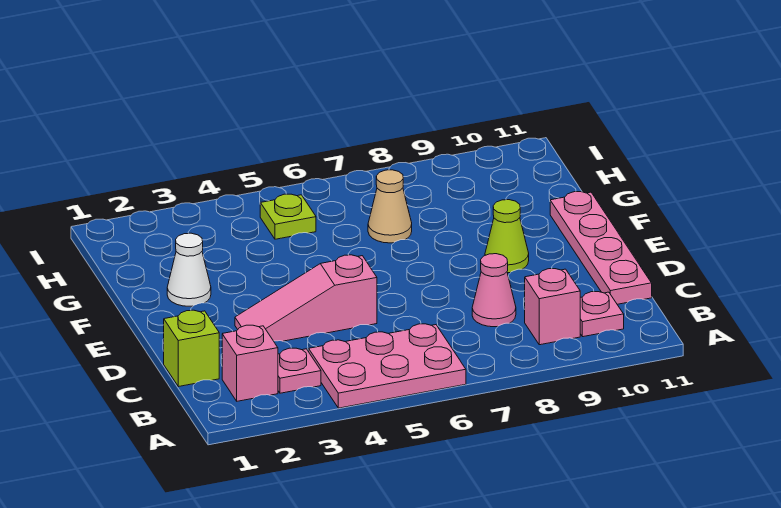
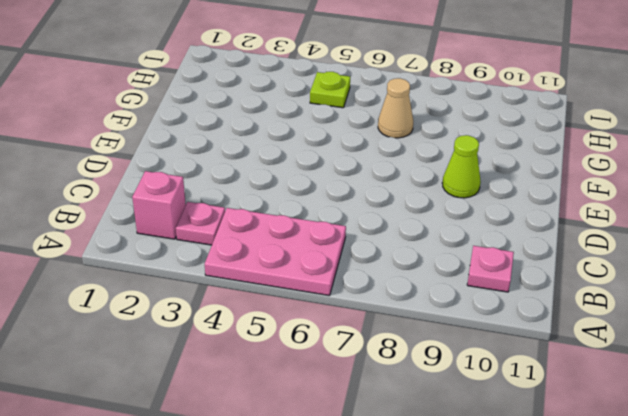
none -> pink brick B9 level 1
none -> lime brick C1 level 1
none -> pink cone C8 level 1

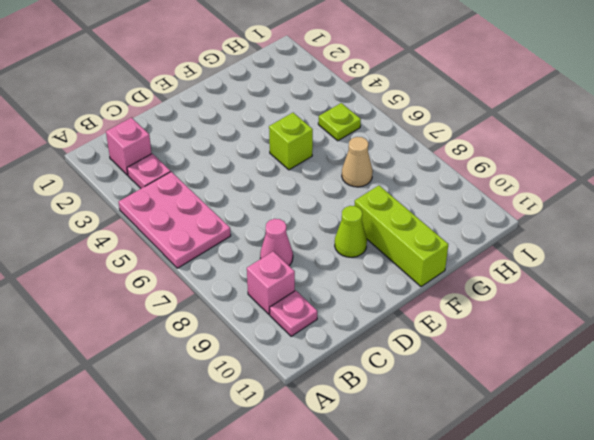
lime brick F5 level 1 -> lime brick C1 level 1
lime brick F9:F11 level 1 -> pink plate C11:F11 level 1
none -> pink slope D3:D5 level 1 top 5
none -> white cone F2 level 1

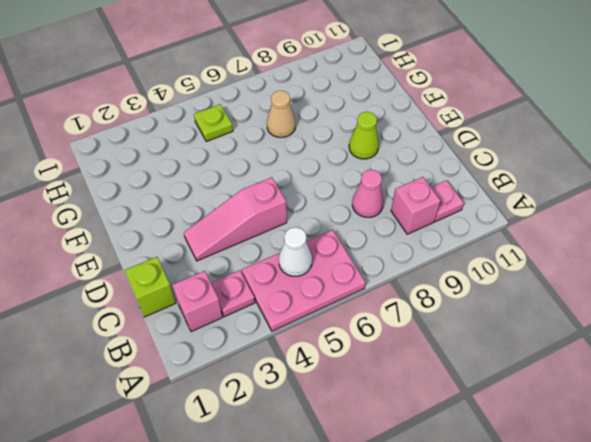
white cone B5 level 2 -> white cone F2 level 1
none -> pink plate C11:F11 level 1

